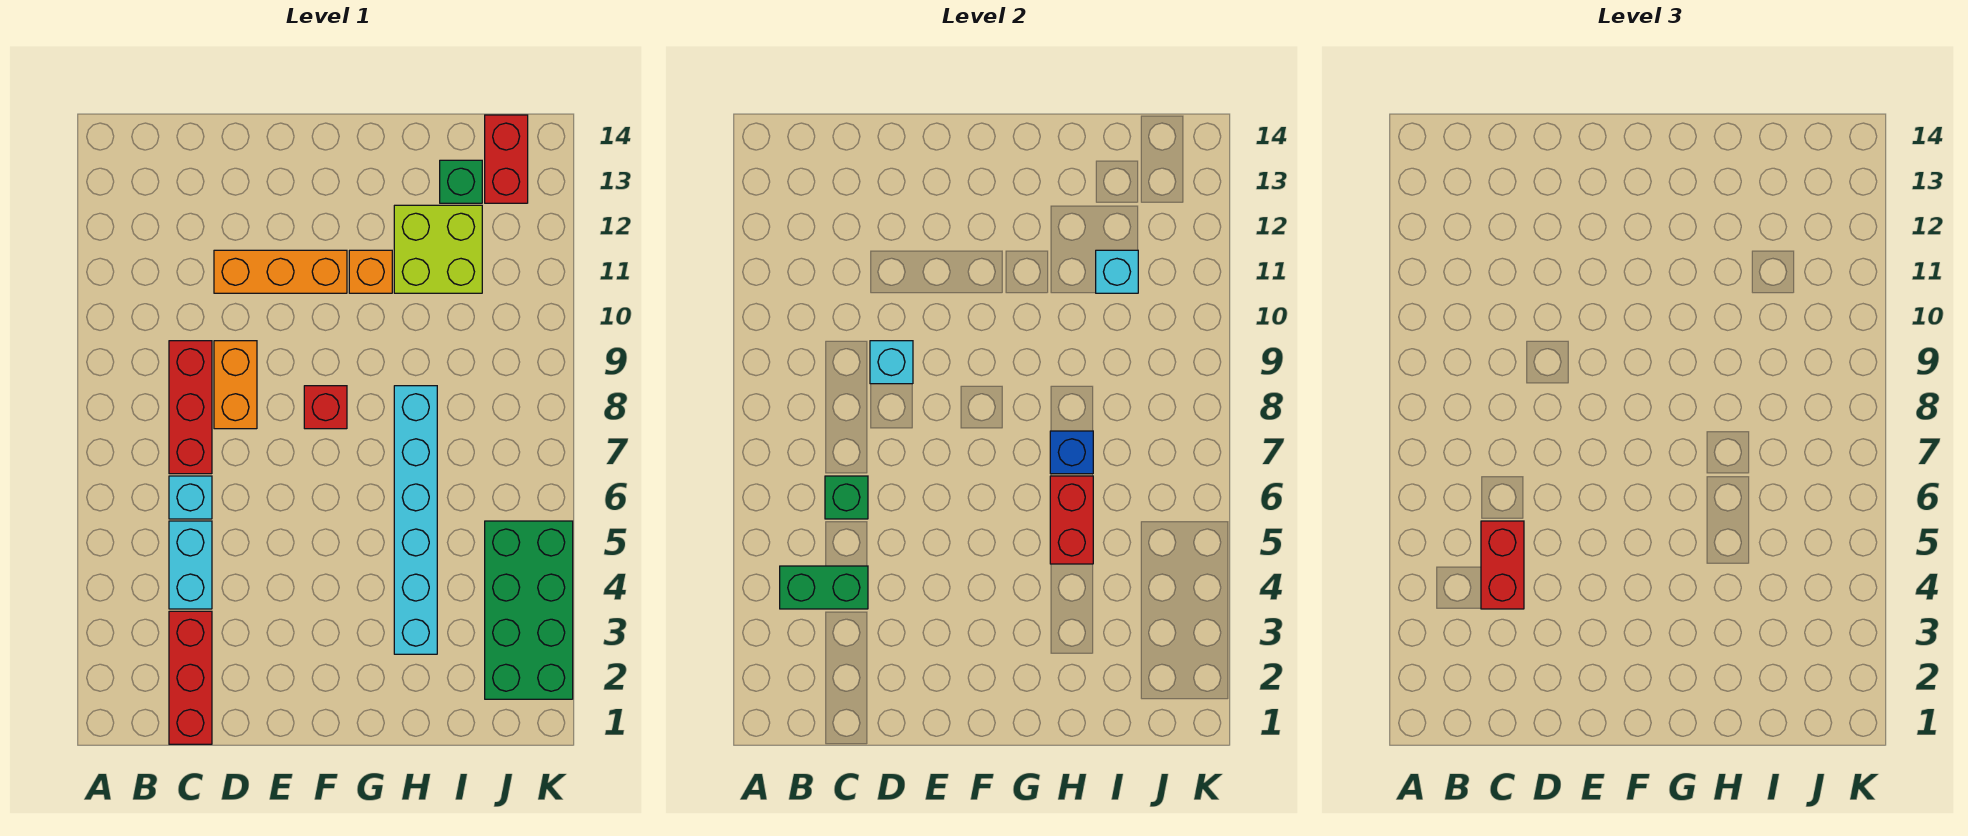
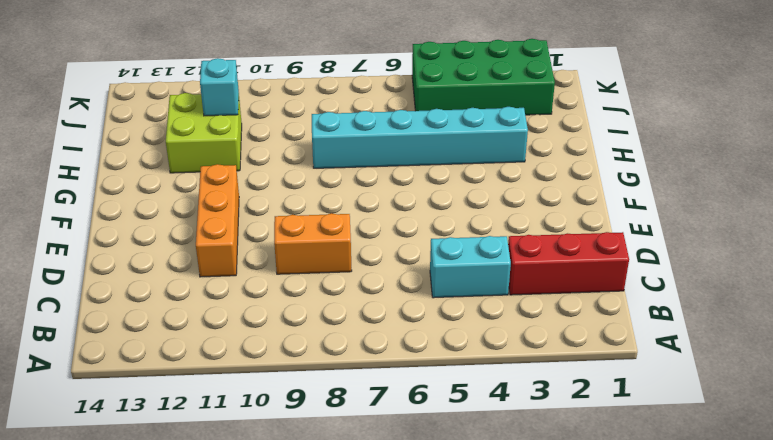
none -> cyan brick C6 level 1
none -> red brick C7:C9 level 1
none -> red brick F8 level 1

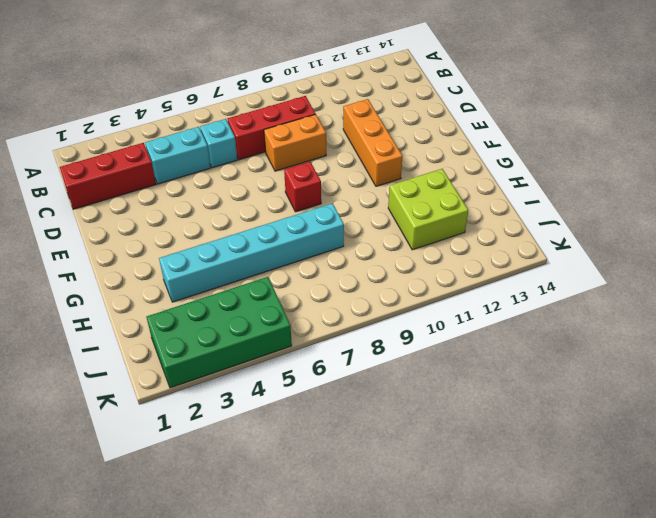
none -> orange brick G11 level 1
none -> green brick I13 level 1
none -> red brick J13:J14 level 1

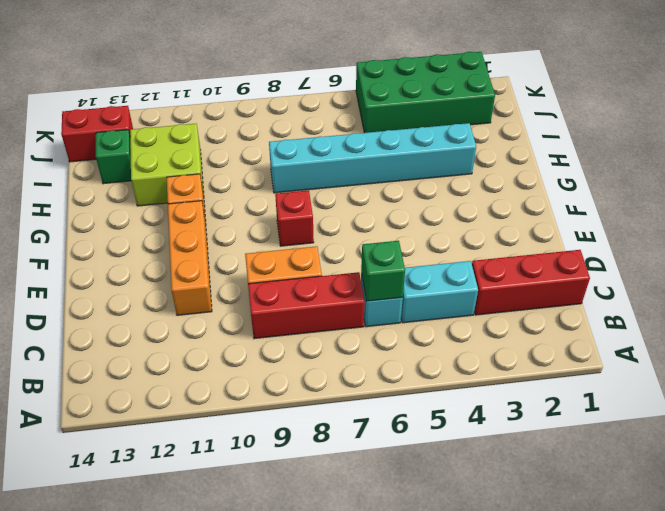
none -> green brick B4:C4 level 2
none -> cyan brick D9 level 2
none -> red brick H5:H6 level 2

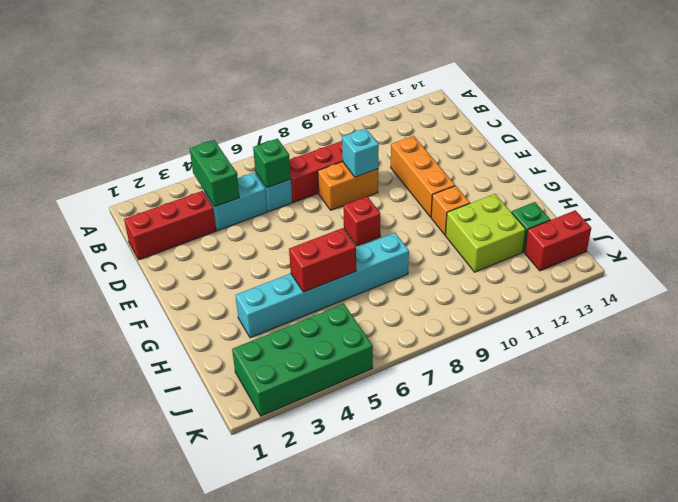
none -> blue brick H7 level 2
none -> cyan brick I11 level 2
none -> red brick C4:C5 level 3

